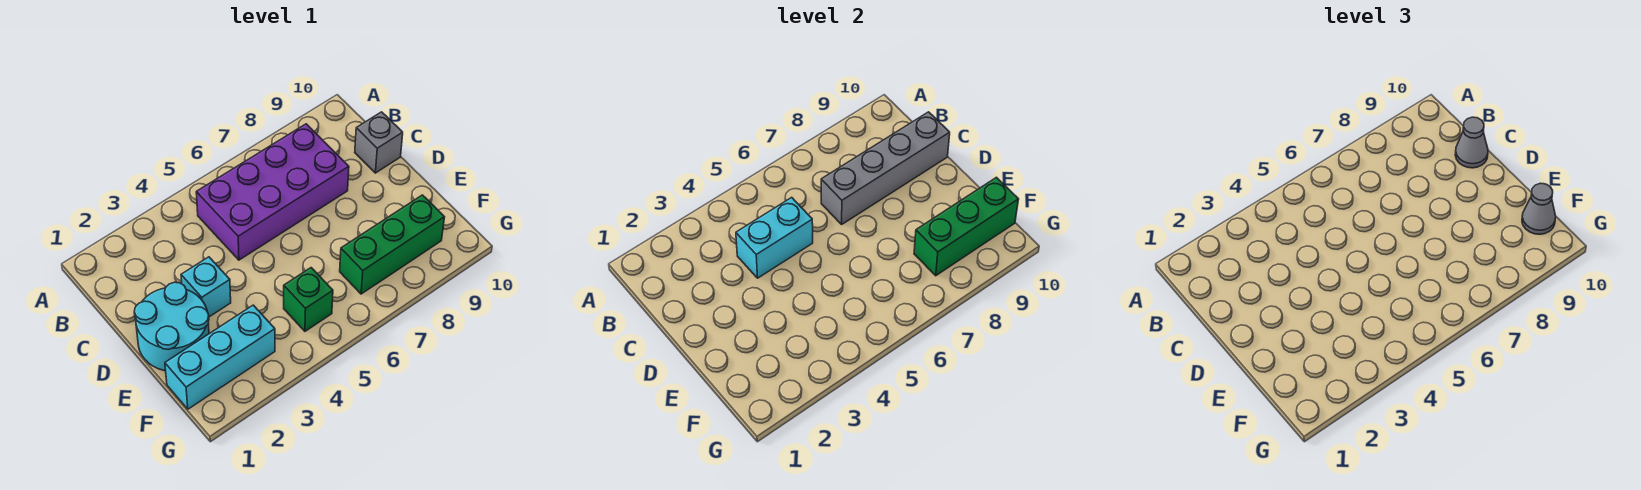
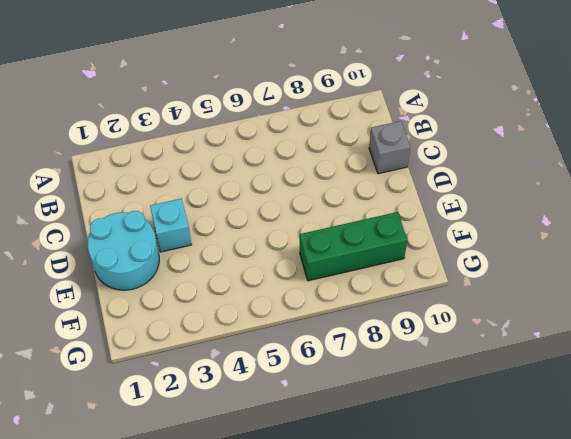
none -> purple brick B5:C8 level 1
none -> cyan brick F1:F3 level 1
none -> green brick F5 level 1

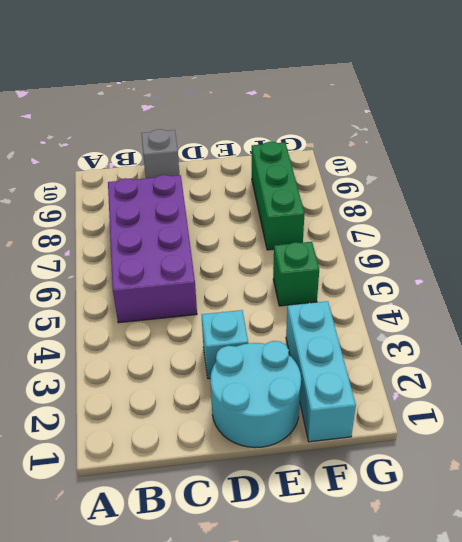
none -> cyan brick C4:C5 level 2
none -> grey brick C7:C10 level 2
none -> green brick F8:F10 level 2

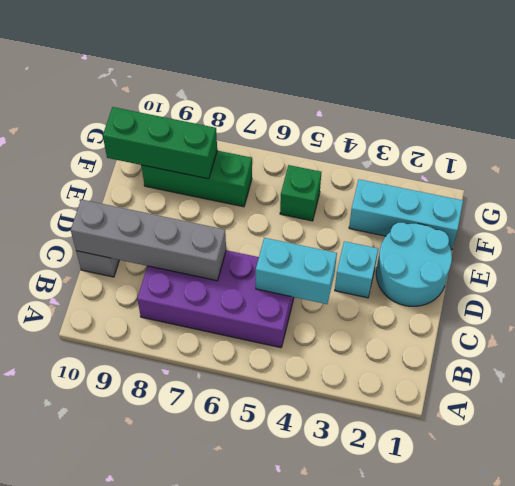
none -> grey cone C10 level 3
none -> grey cone F10 level 3

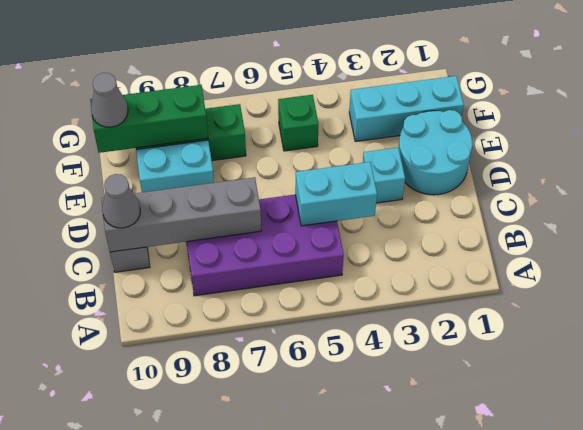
cyan brick E8:E9 level 1 -> none

